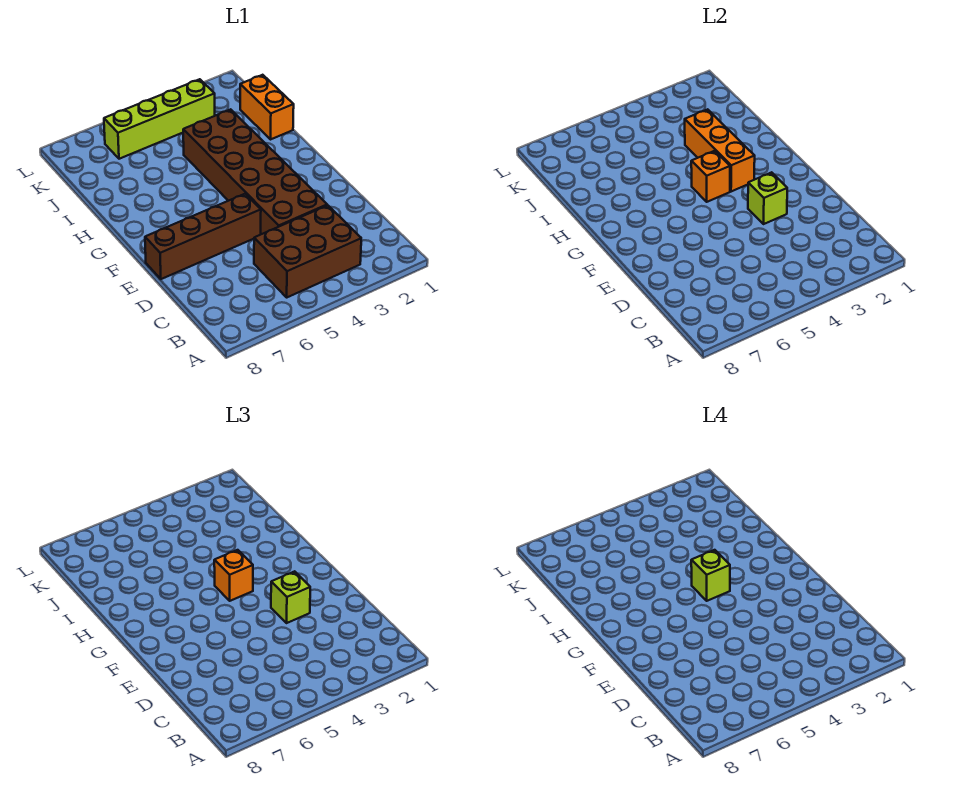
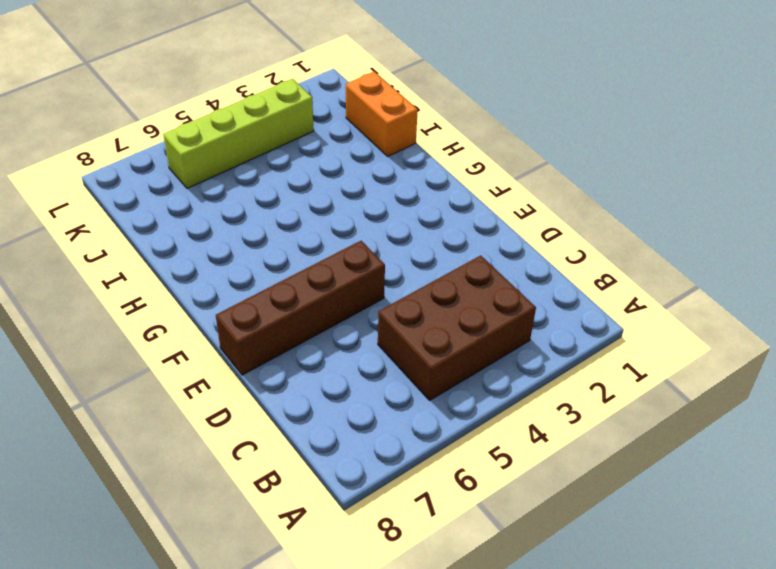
none -> brown brick D3:I4 level 1
none -> lime brick E3 level 2

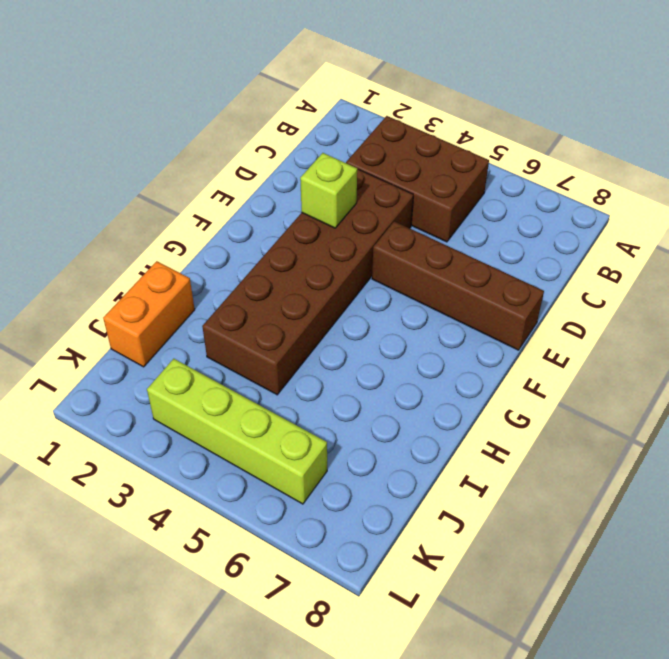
none -> orange brick G3:I3 level 2
none -> orange brick G4 level 2

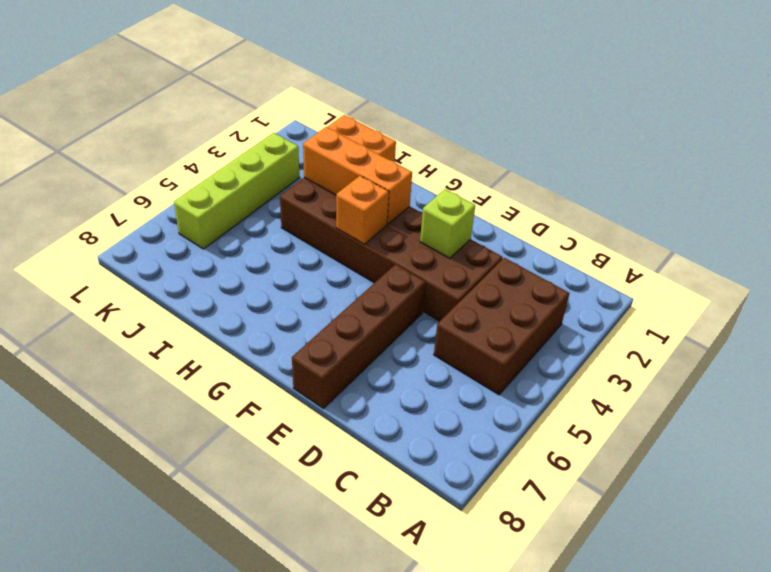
none -> lime brick E3 level 3
none -> orange brick G4 level 3

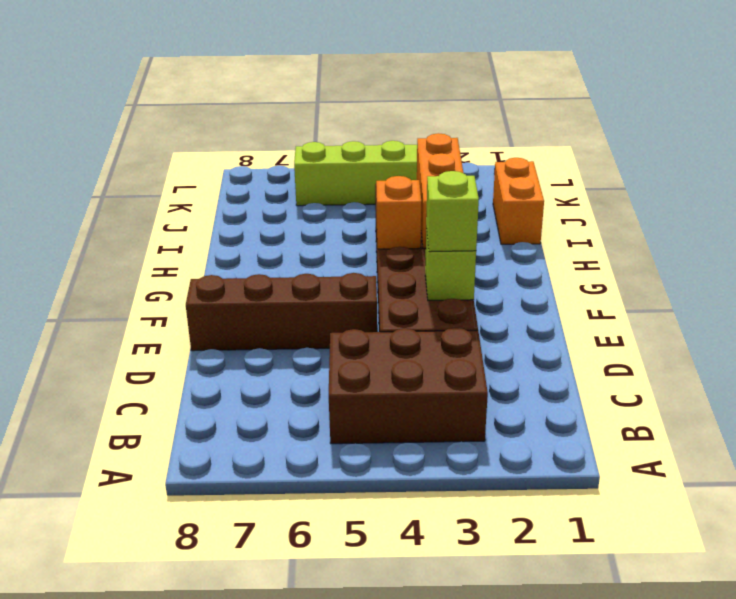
none -> orange brick G4 level 3
none -> lime brick G4 level 4

